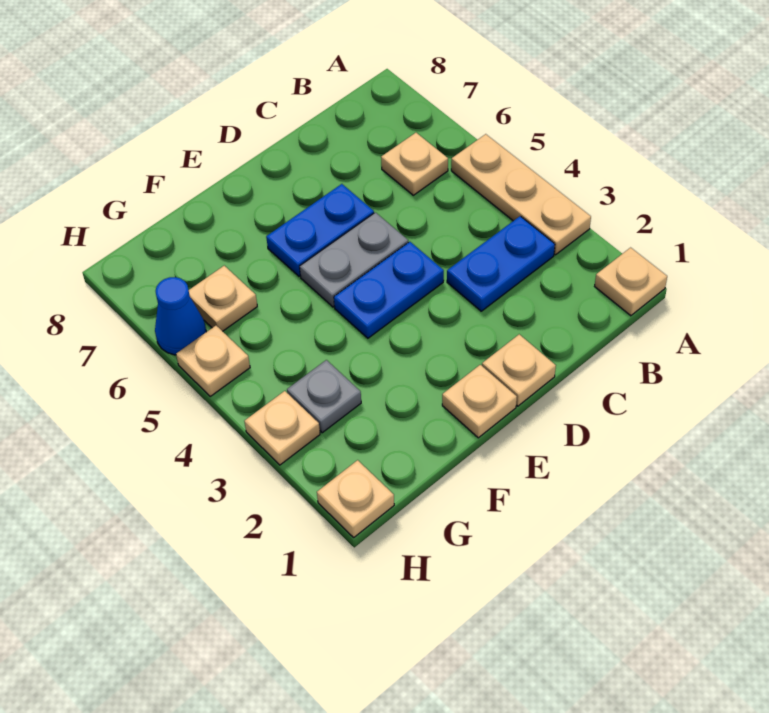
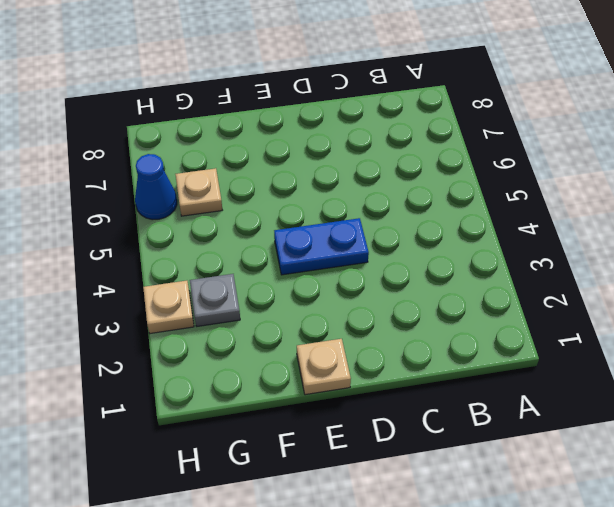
none -> tan plate A1 level 1
none -> tan plate A3:A5 level 1
none -> blue plate B3:C3 level 1

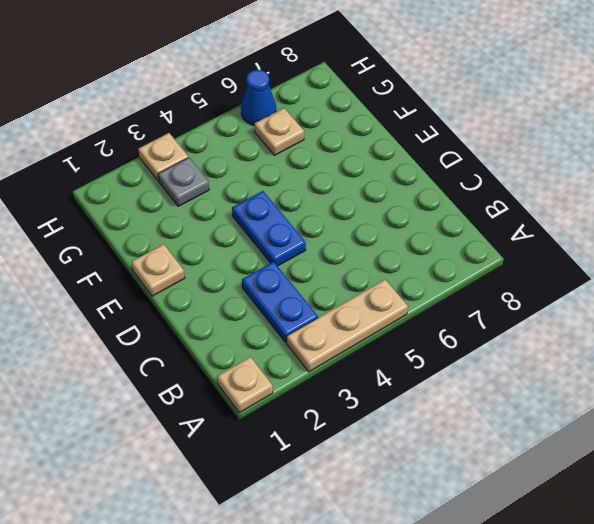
none -> tan plate B6 level 1
none -> tan plate D1 level 1
none -> grey plate D5:E5 level 1

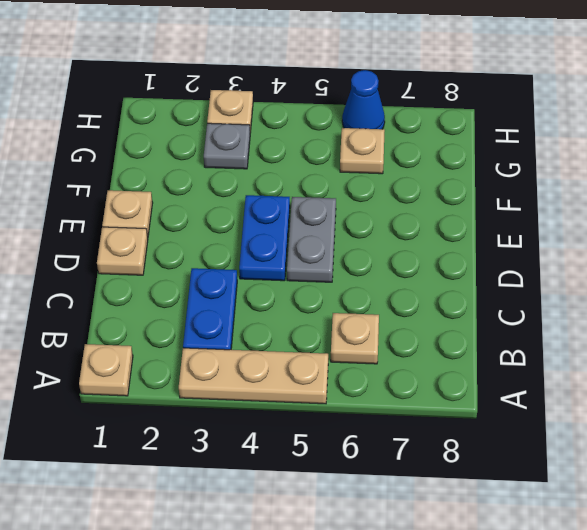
none -> blue plate D6:E6 level 1
none -> tan plate H1 level 1
none -> tan plate H5 level 1

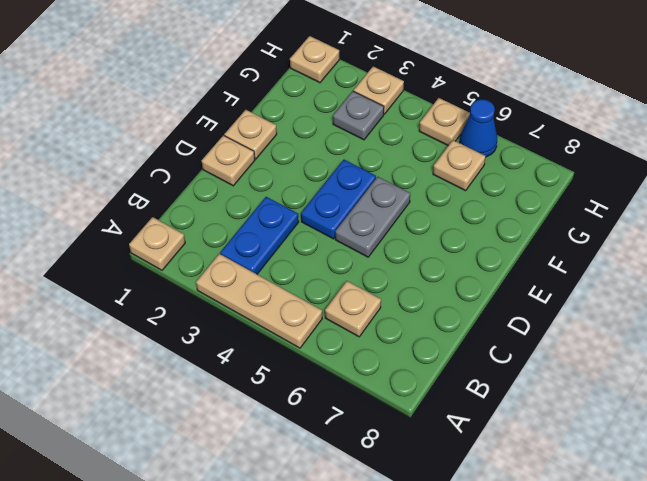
none -> blue plate D6:E6 level 1

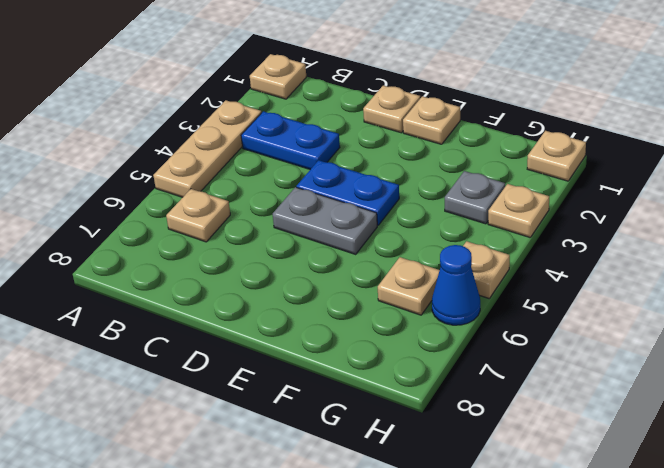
none -> blue plate D6:E6 level 1

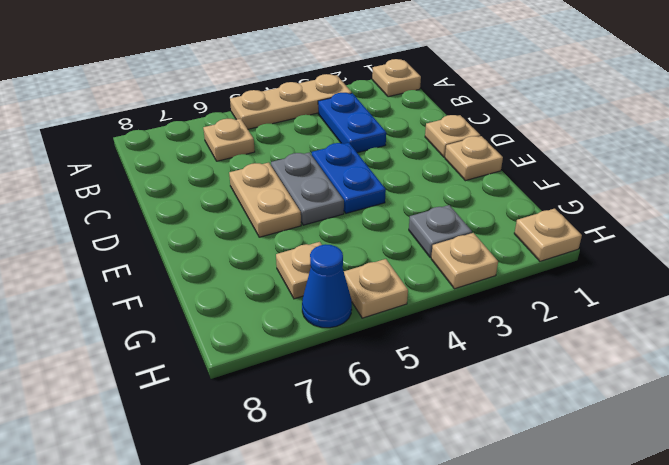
tan plate D6:E6 level 1 -> blue plate D6:E6 level 1

